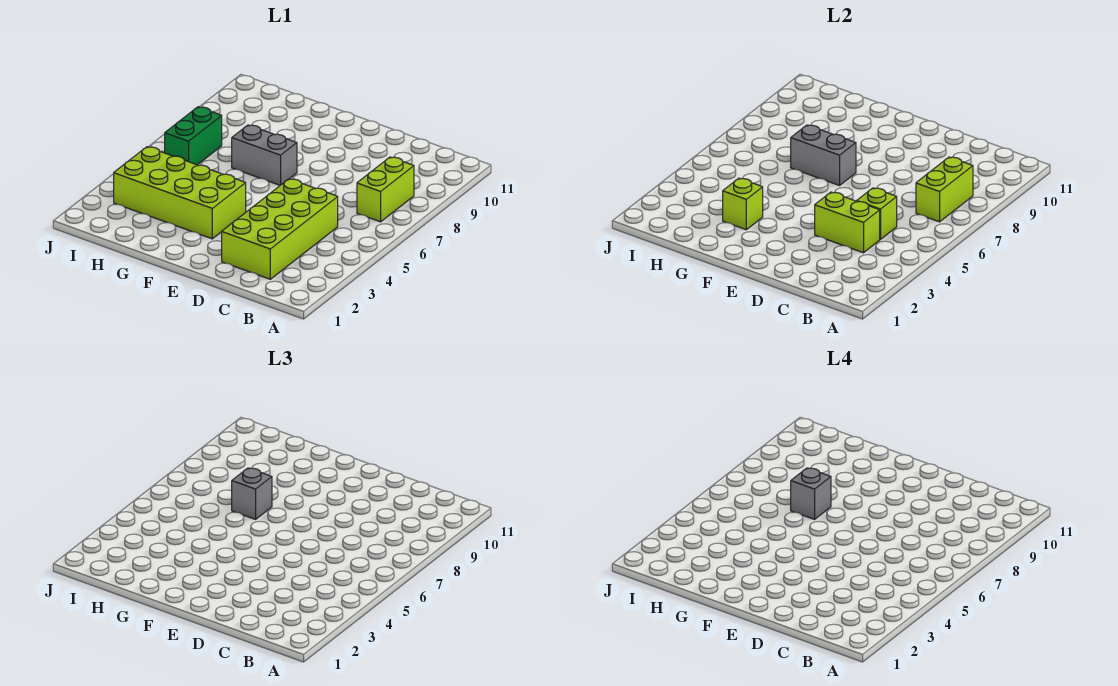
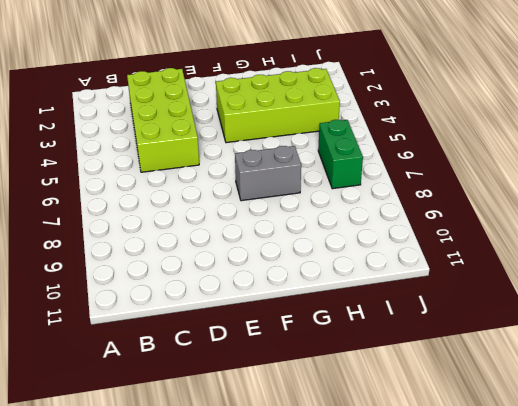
none -> lime brick B7:B8 level 1
none -> lime brick B7:B8 level 2
none -> lime brick C4:D4 level 2

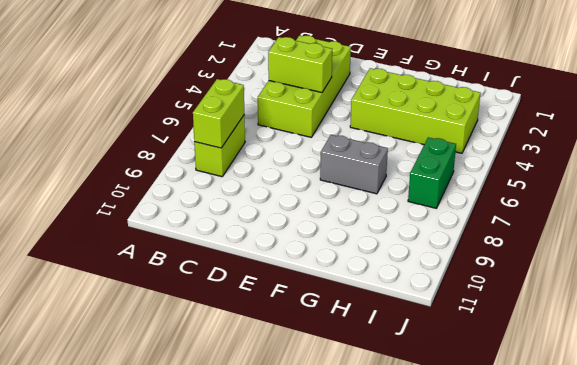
none -> lime brick C5 level 2
none -> grey brick F7:G7 level 2
none -> lime brick G3 level 2

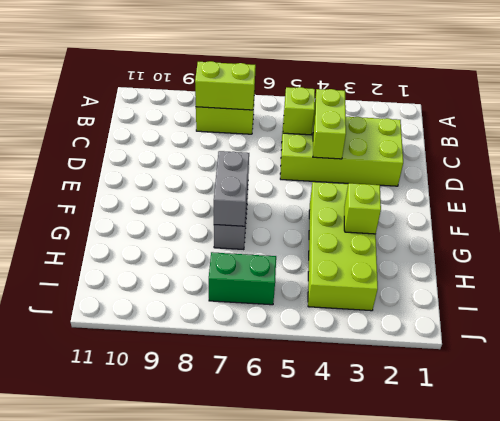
none -> grey brick G7 level 3
none -> grey brick G7 level 4

